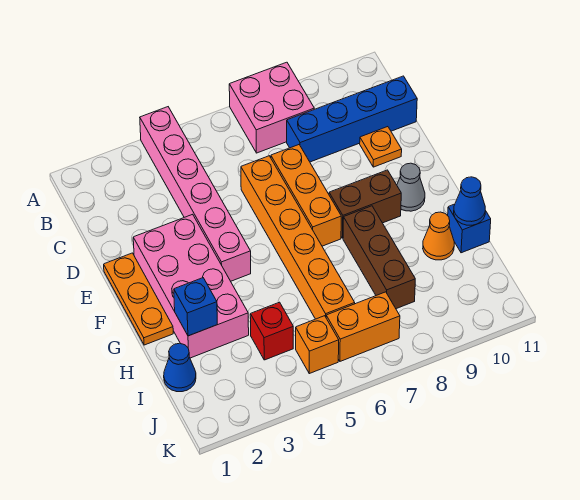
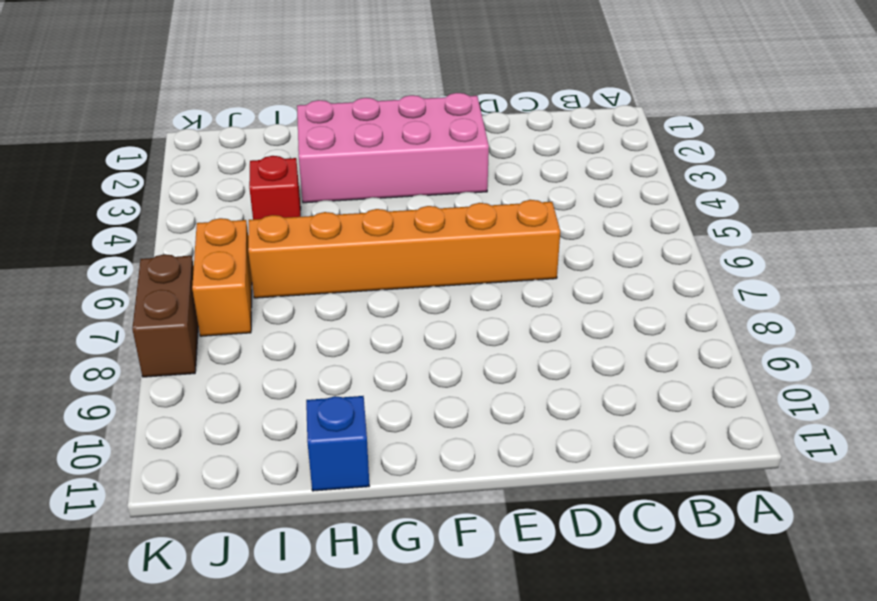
brown brick K7:K8 level 1 -> brown brick F8:F9 level 1
none -> pink brick A4:F4 level 1
none -> pink brick A7:B8 level 1
none -> blue brick C8:C11 level 1

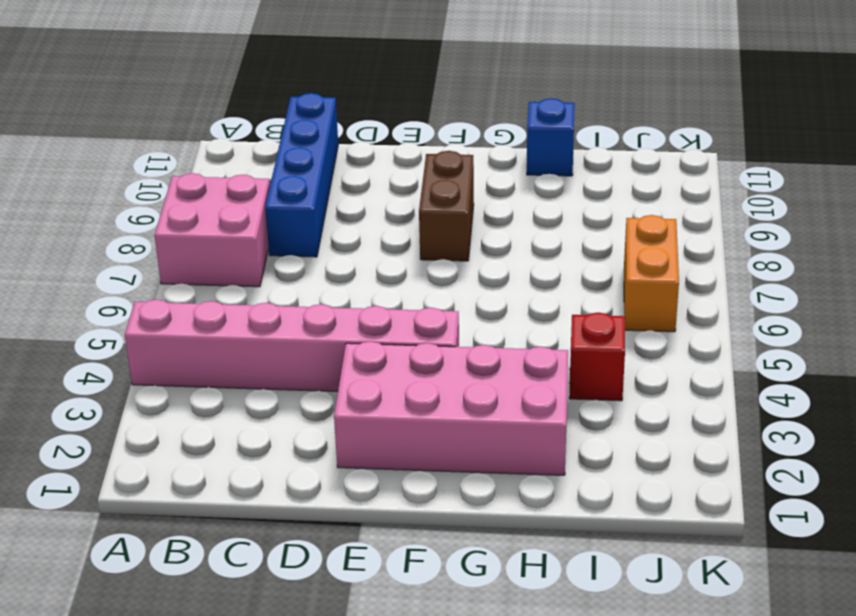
none -> orange brick D6:I6 level 1
none -> orange brick D7:F7 level 1
none -> orange plate D10 level 1

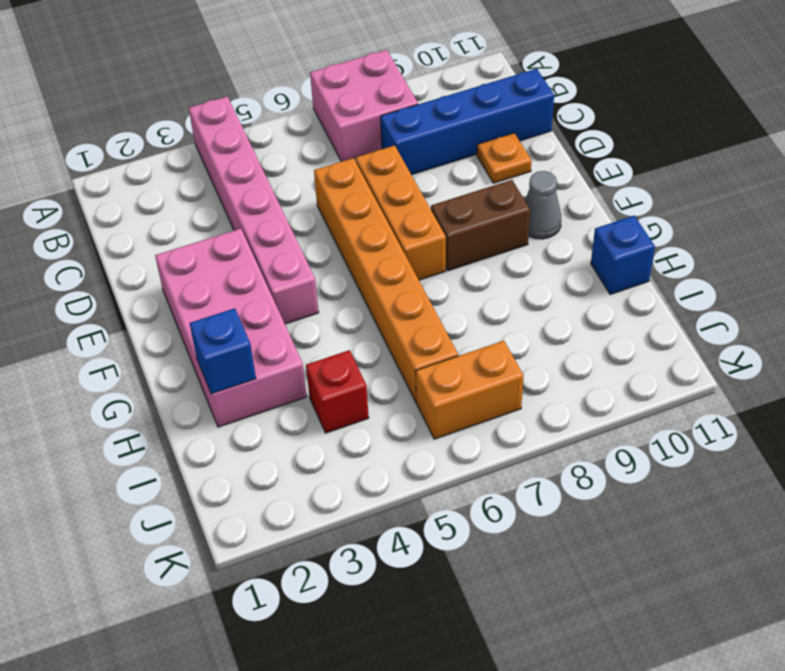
none -> orange plate E1:G1 level 1
none -> brown brick G8:I8 level 1
none -> orange cone H10 level 1

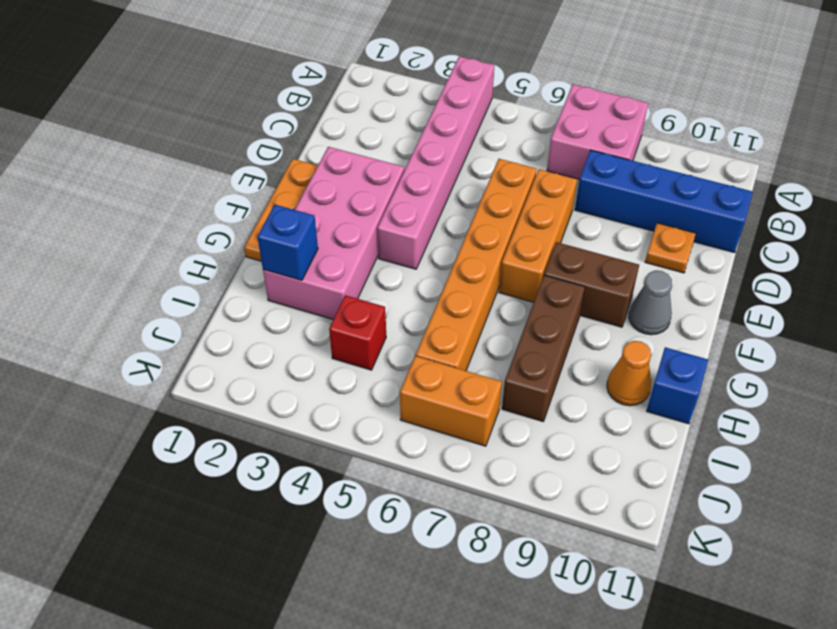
none -> blue cone I1 level 1
none -> orange brick J5 level 1
none -> blue cone H11 level 2

